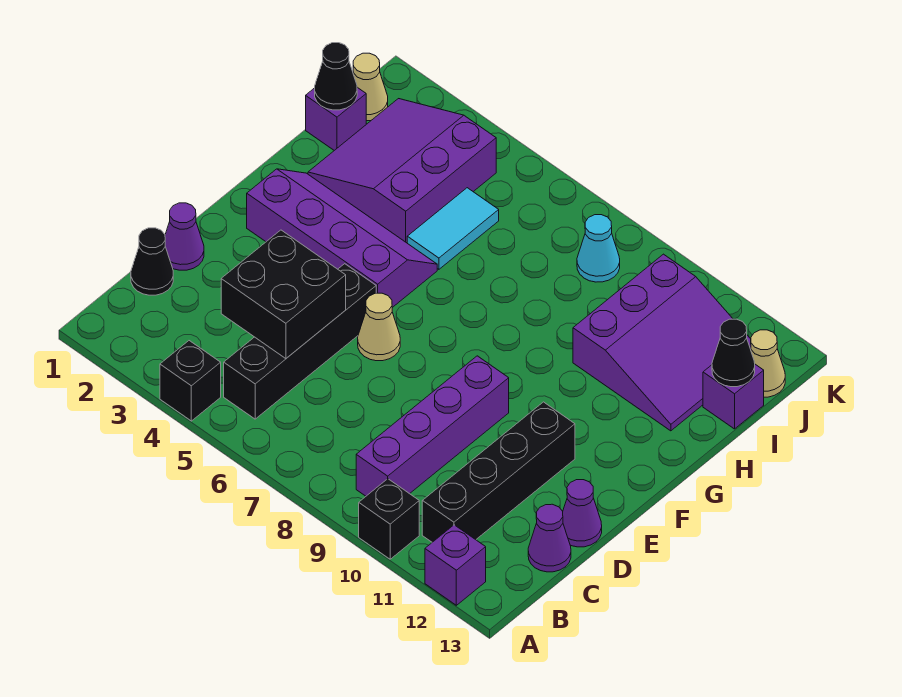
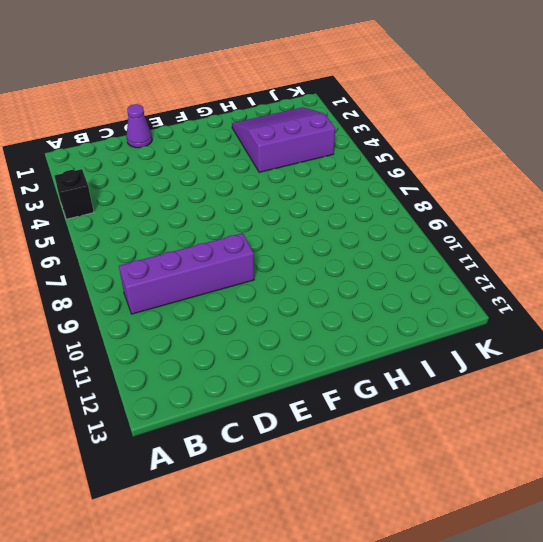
none -> black brick A10 level 1
none -> purple brick A12 level 1
none -> black brick B5:E5 level 1

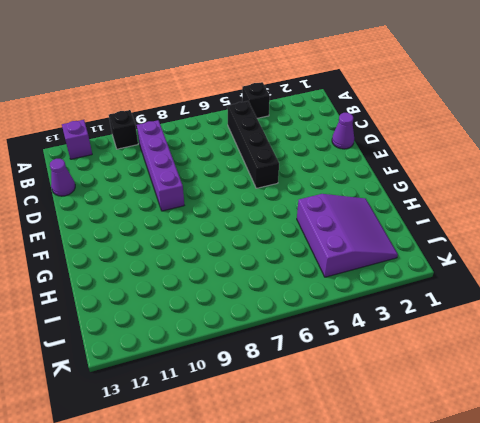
none -> black brick B11:E11 level 1
none -> black cone C1 level 1
none -> purple cone D13 level 1

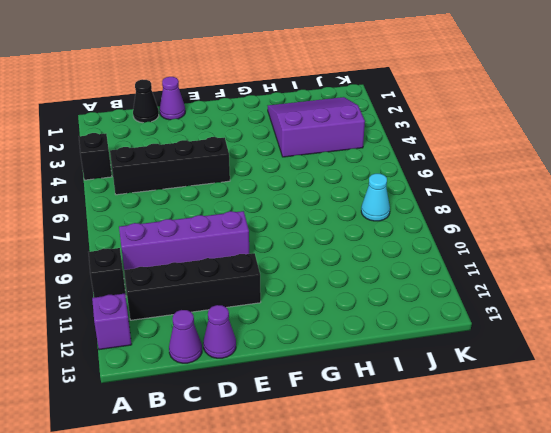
none -> tan cone E6 level 1
none -> purple slope F2:G5 level 1 top F
none -> cyan tile H5:I5 level 1

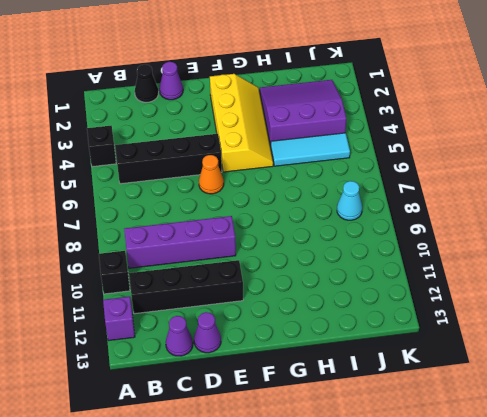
orange cone E6 level 1 -> tan cone E6 level 1
yellow slope F2:G5 level 1 top F -> purple slope F2:G5 level 1 top F
cyan tile H5:J5 level 1 -> cyan tile H5:I5 level 1
none -> purple slope H10:J12 level 1 top 10
none -> purple brick I1 level 1
none -> purple brick I13 level 1

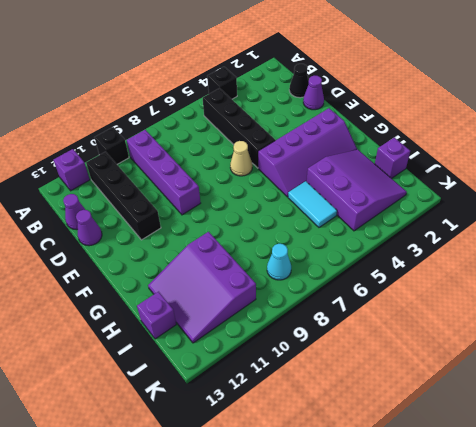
none -> tan cone J1 level 1
none -> tan cone J13 level 1
none -> black brick C4:D5 level 2

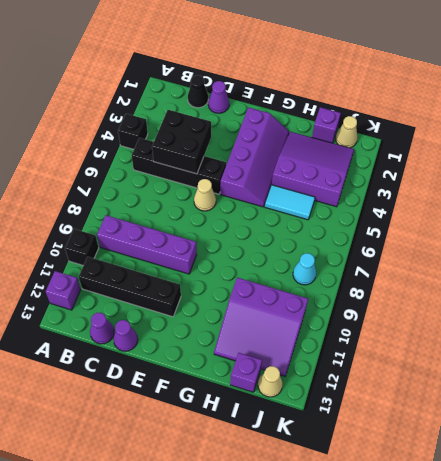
none -> black cone I1 level 2
none -> black cone I13 level 2

